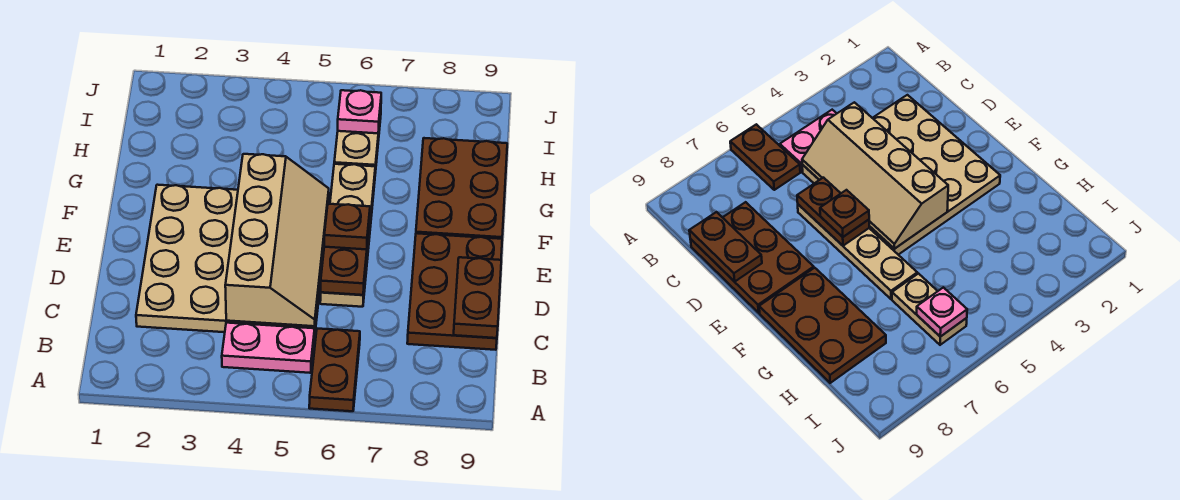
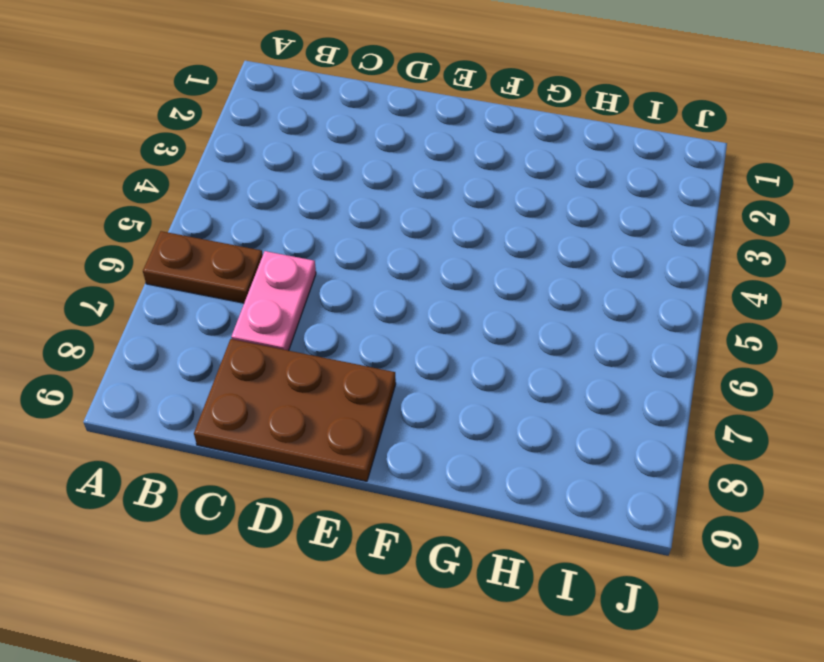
pink plate C6:C7 level 1 -> pink plate B4:B5 level 1
none -> tan plate C2:F5 level 1
none -> tan plate D6:G6 level 1
none -> brown plate F8:H9 level 1

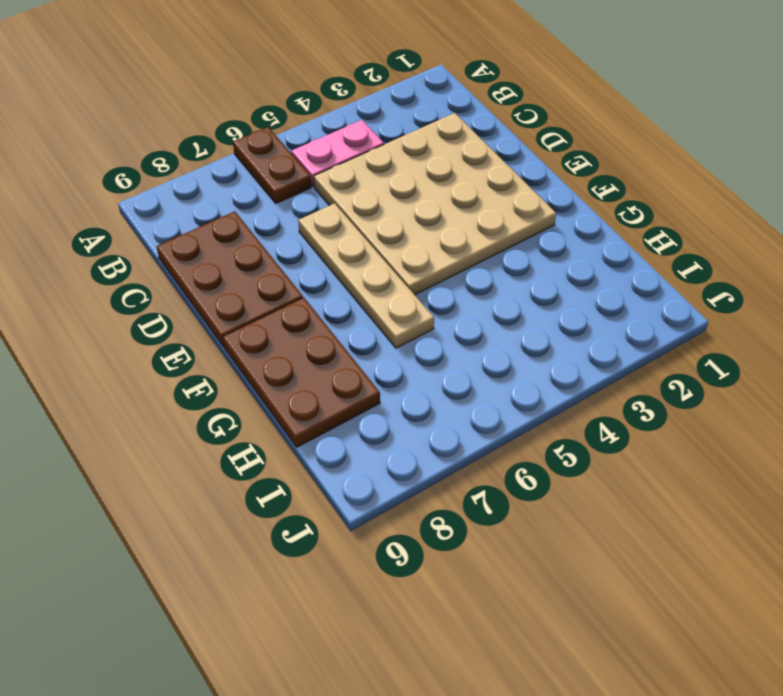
none -> tan plate H6:I6 level 1
none -> tan slope C4:F5 level 2 top 4
none -> brown plate C9:D9 level 2

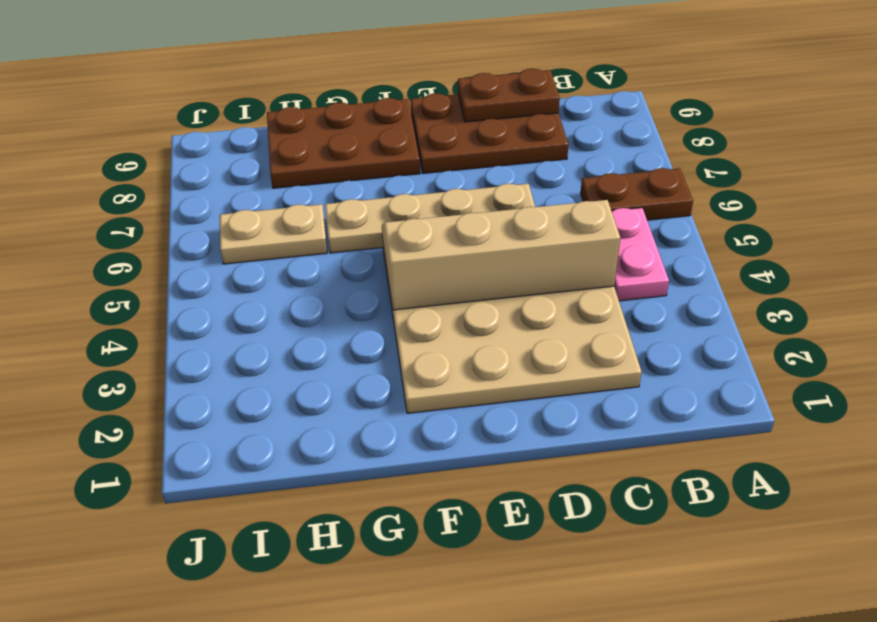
none -> brown plate D6:E6 level 2
none -> pink plate I6 level 2
none -> brown plate E6 level 3

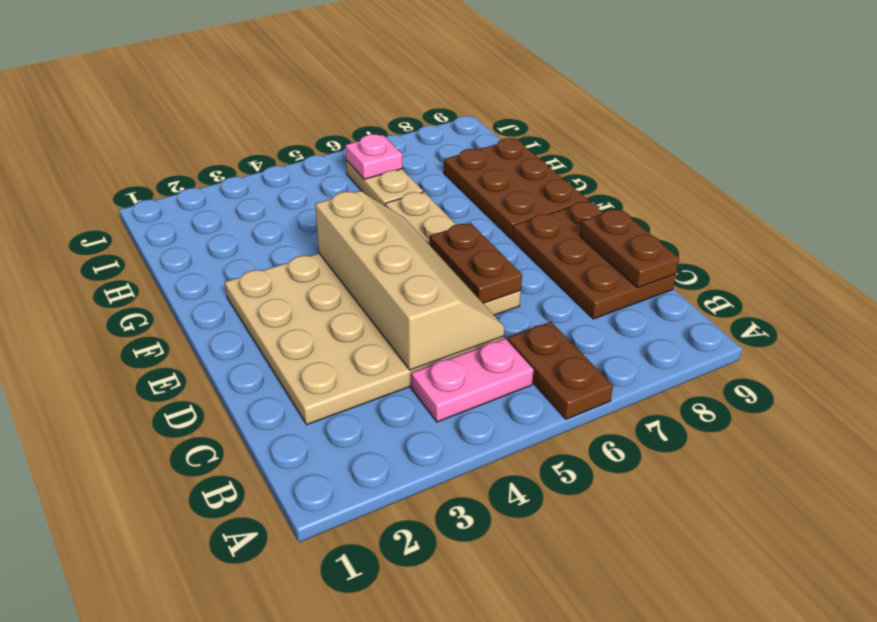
none -> brown plate E6 level 3

